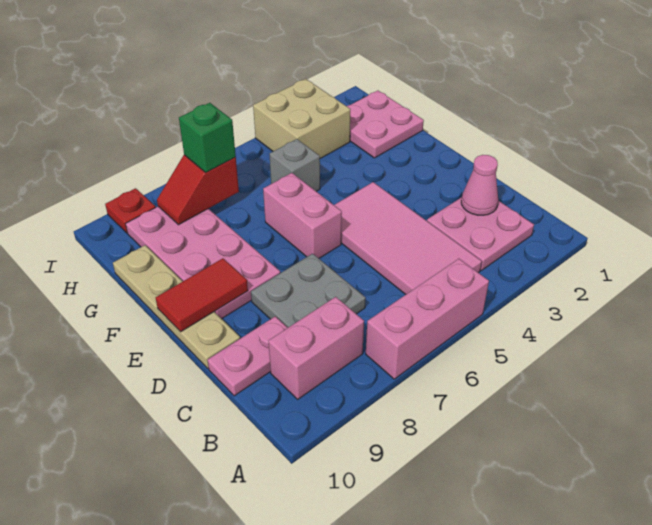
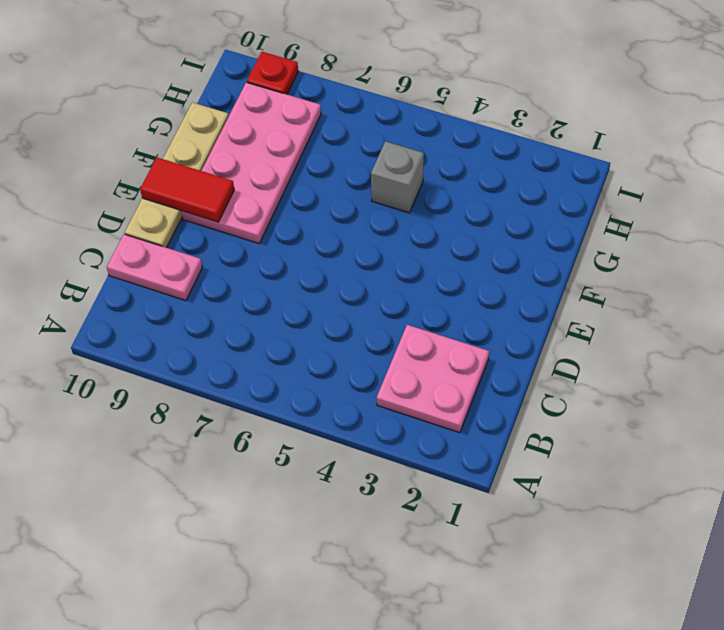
none -> pink brick A5:A7 level 1
none -> pink tile B4:E5 level 1
none -> pink brick B8:B9 level 1

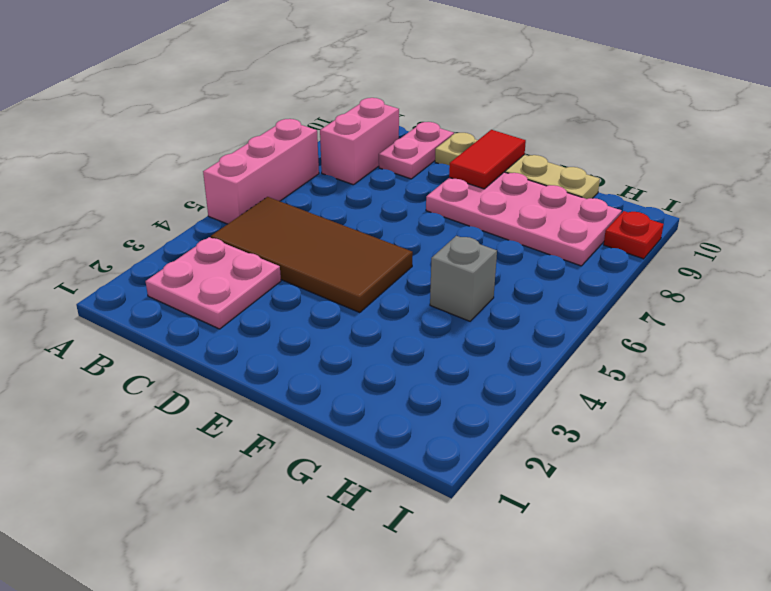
brown tile B4:E5 level 1 -> pink tile B4:E5 level 1
none -> grey plate C7:D8 level 1
none -> pink brick E6:F6 level 1
none -> pink plate G1:H2 level 1

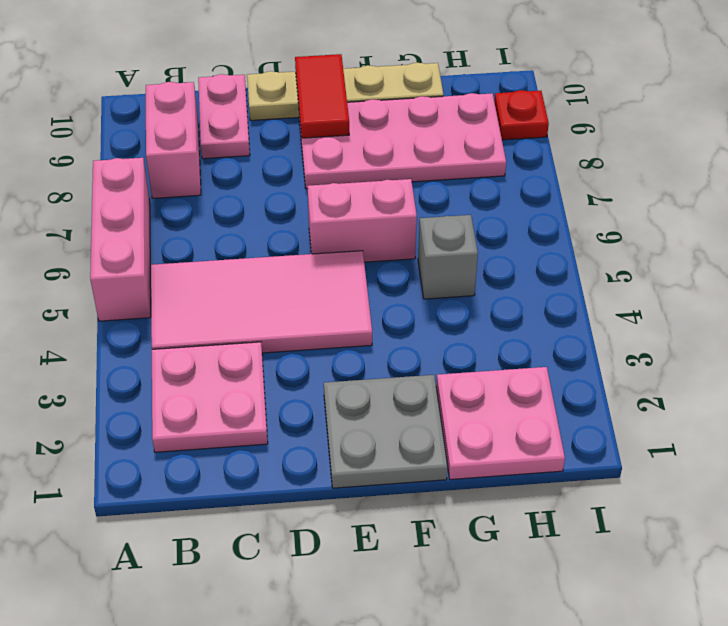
grey plate E1:F2 level 1 -> grey plate C7:D8 level 1
none -> tan brick H3:I4 level 1
none -> pink cone C2 level 2
none -> red slope H7:H8 level 2 top 7

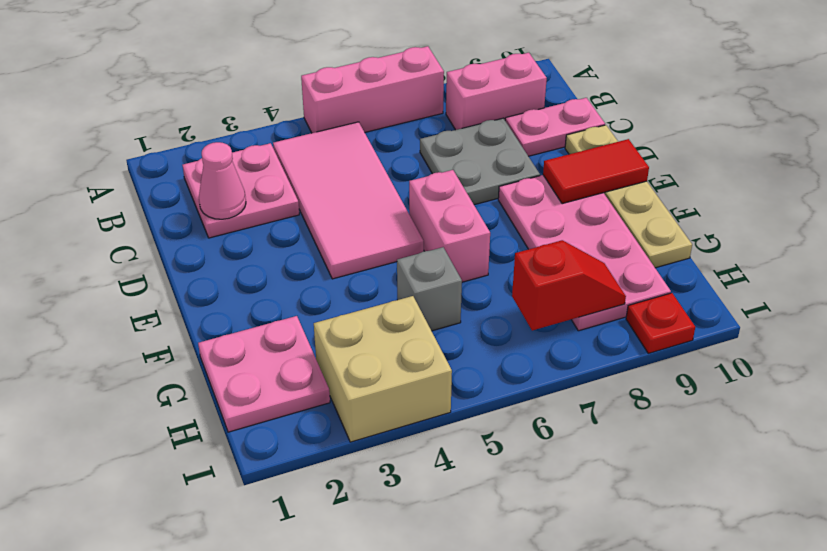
none -> green brick H7 level 3

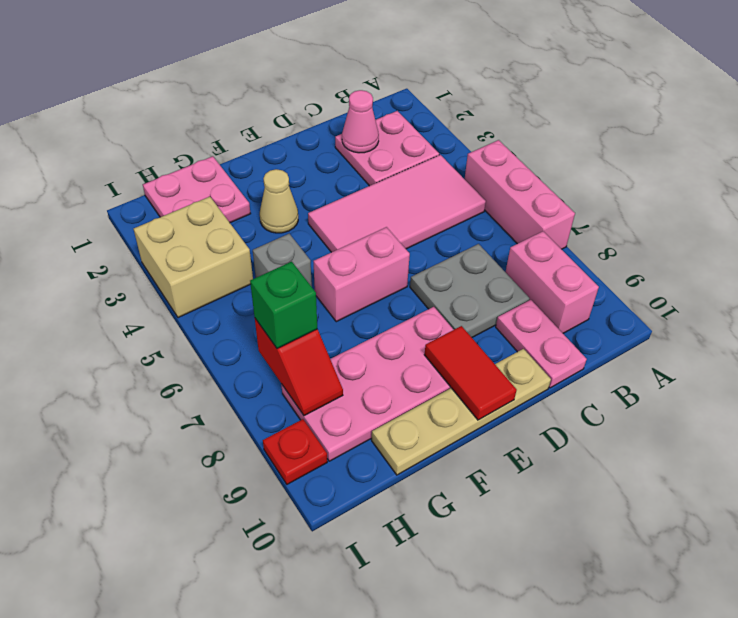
tan cone F3 level 1 -> none

